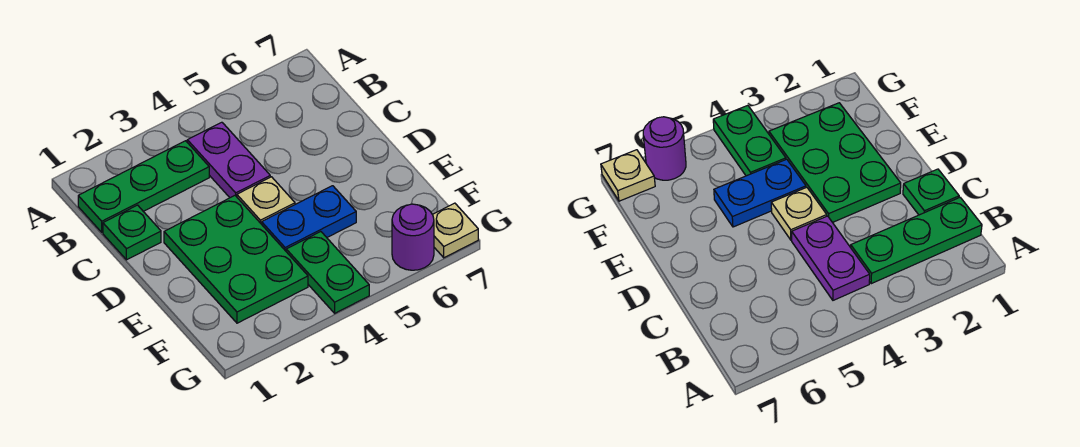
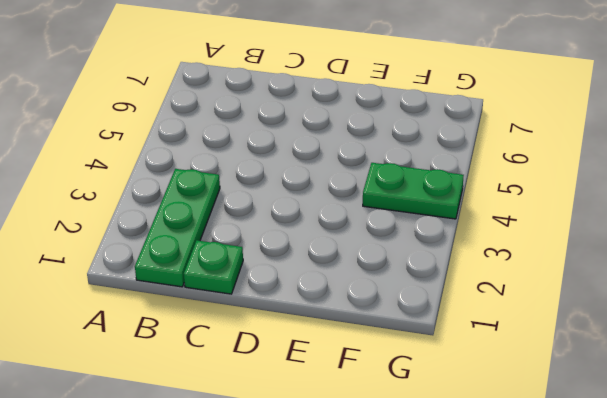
none -> purple plate B4:C4 level 1
none -> green plate D2:F3 level 1

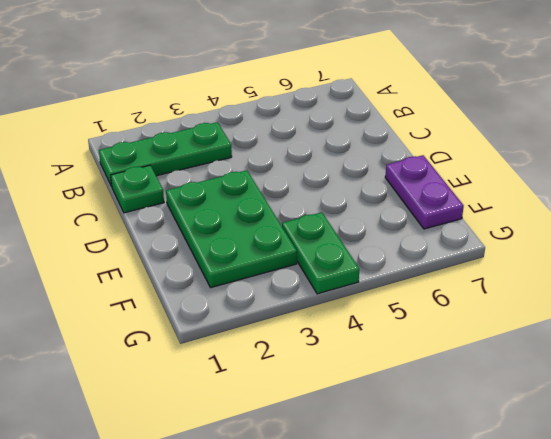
purple plate E7:F7 level 1 -> purple plate B4:C4 level 1
none -> tan plate D4 level 1
none -> blue plate E4:E5 level 1

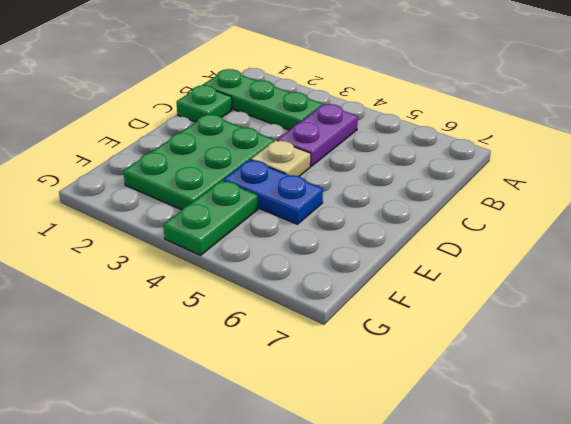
none -> purple round brick G6 level 1
none -> tan plate G7 level 1

